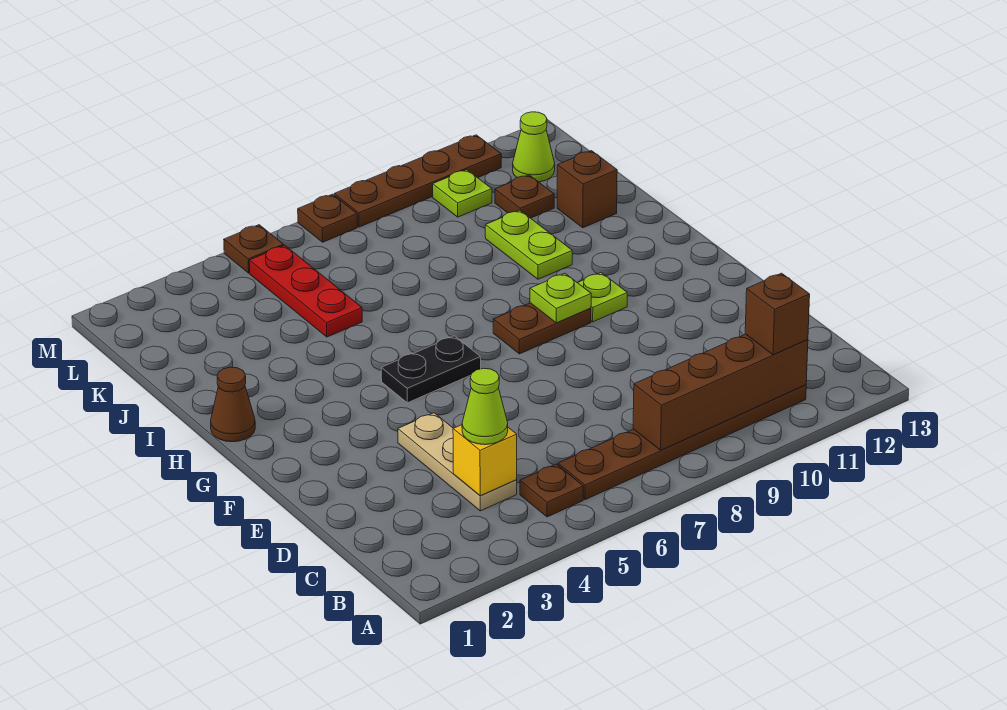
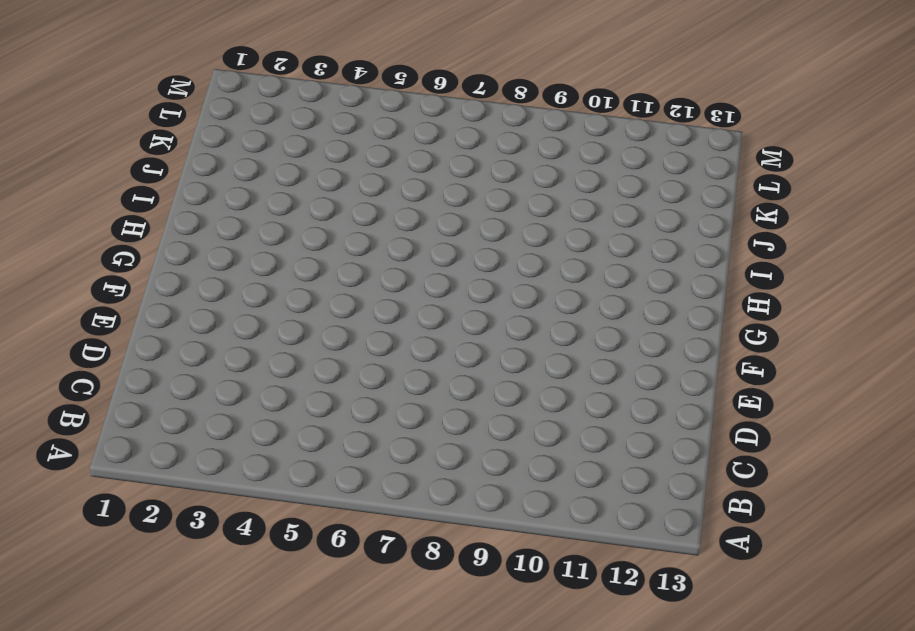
none -> brown plate B5 level 1
none -> brown plate B6:B11 level 1
none -> tan plate C4:E4 level 1

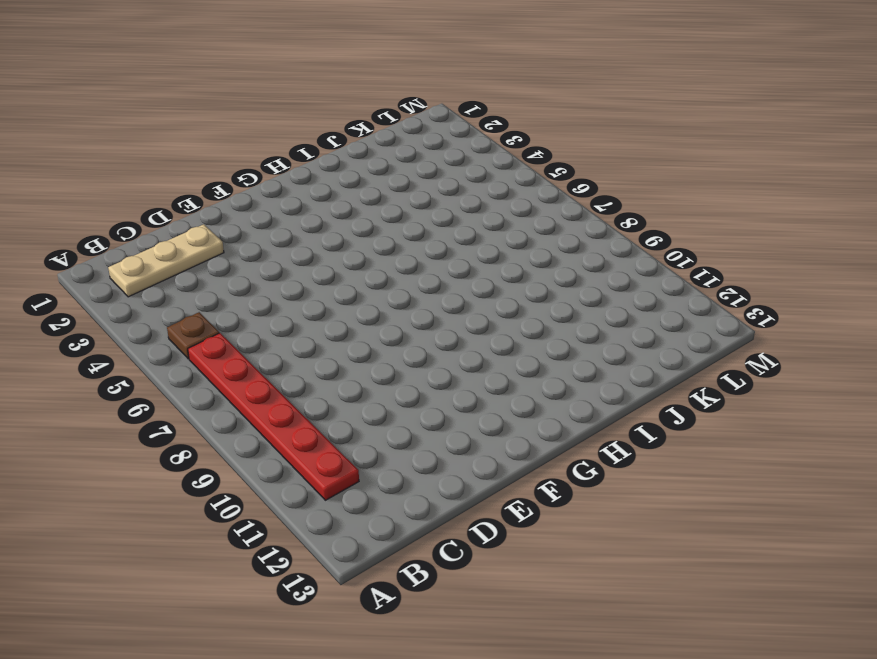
tan plate B2:D2 level 1 -> tan plate C4:E4 level 1
red plate B6:B11 level 1 -> brown plate B6:B11 level 1
none -> black plate G5:G6 level 1
none -> brown plate G8:G9 level 1
none -> lime plate G10 level 1

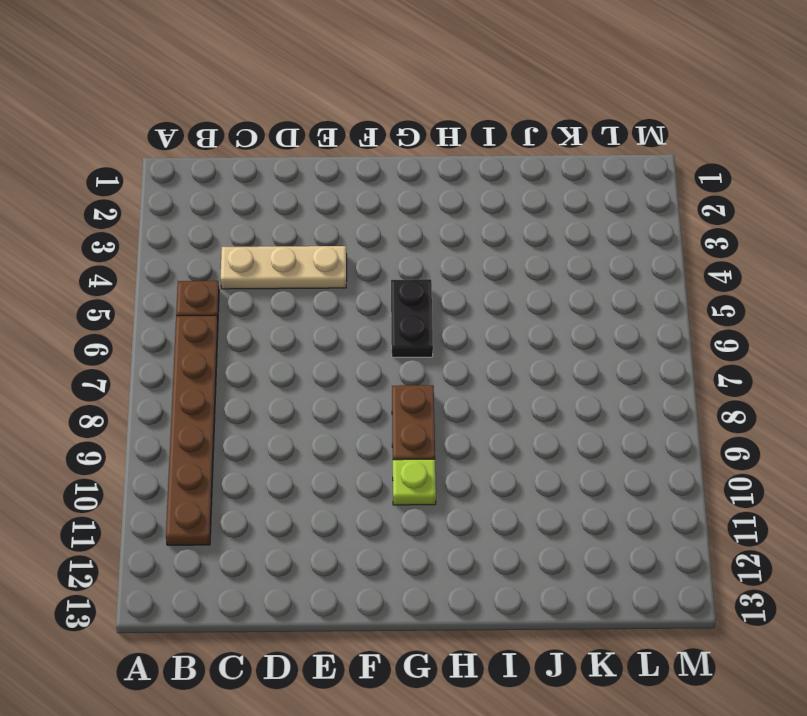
none -> brown cone H1 level 1
none -> lime plate I10:J10 level 1
none -> red plate J5:L5 level 1

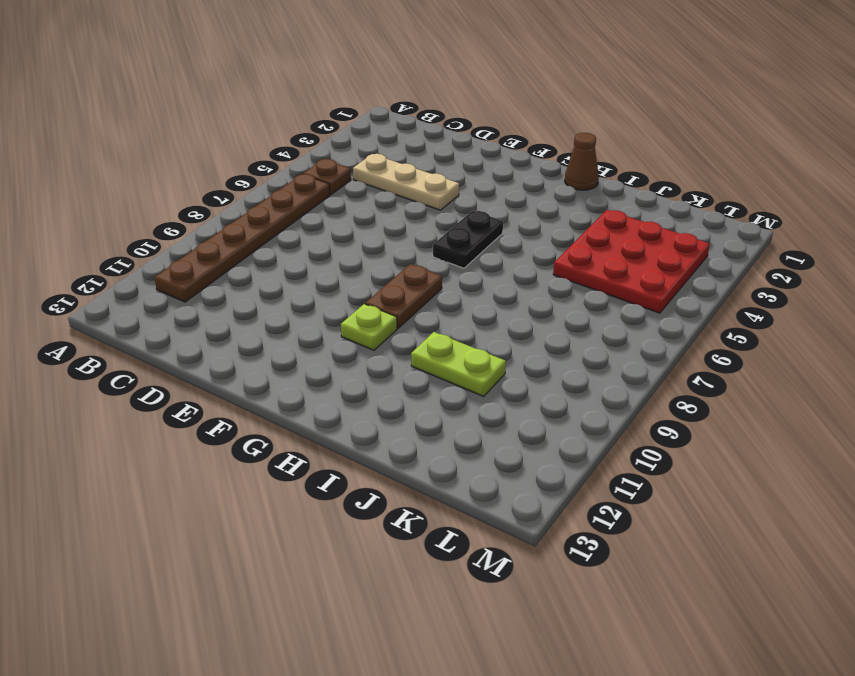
red plate J3:L5 level 1 -> red plate J5:L5 level 1
none -> brown brick J12 level 1
none -> brown plate K11 level 1
none -> lime plate L10 level 1

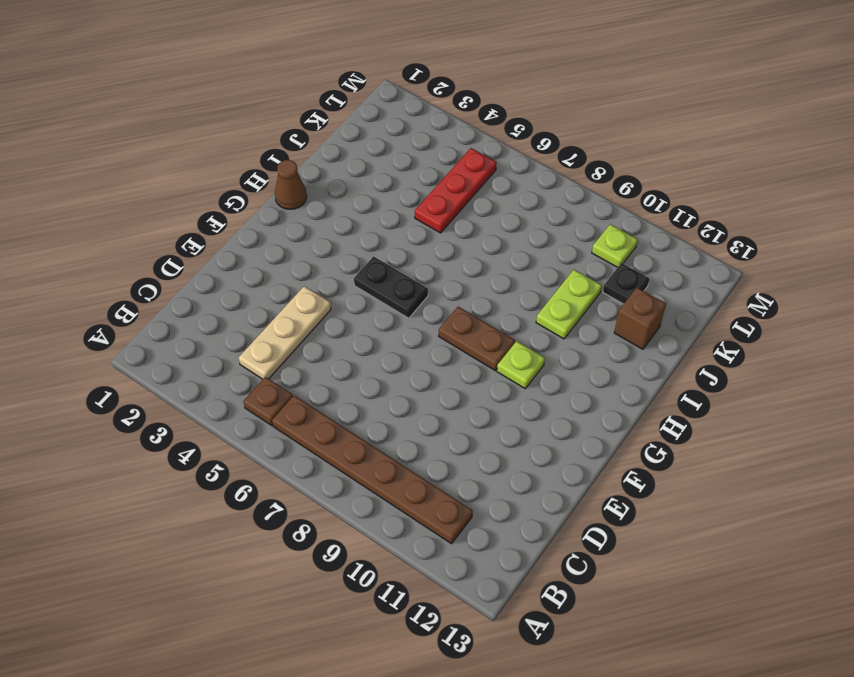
black plate K11 level 1 -> brown plate K11 level 1
none -> lime cone L12 level 1
none -> brown plate M5 level 1
none -> brown plate M7 level 1

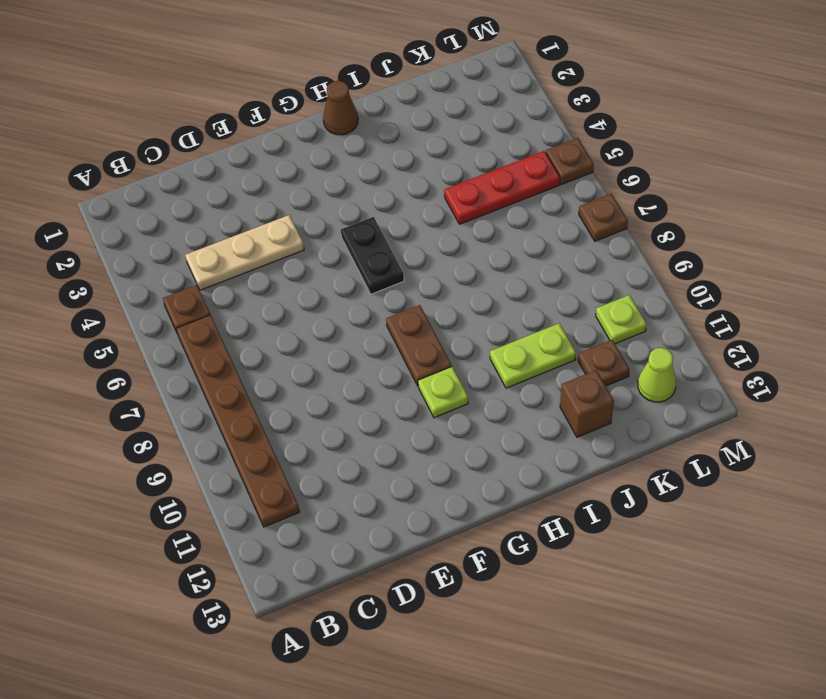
none -> brown plate M8:M11 level 1
none -> brown brick B8:B11 level 2
none -> yellow brick C4 level 2

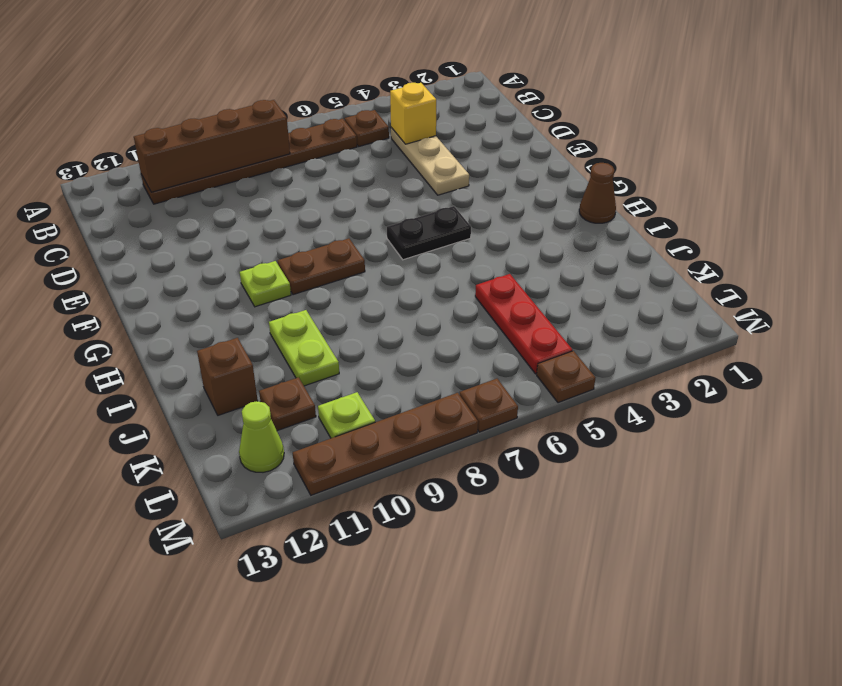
none -> lime plate G9 level 2
none -> brown brick B11 level 3
none -> lime cone C4 level 3

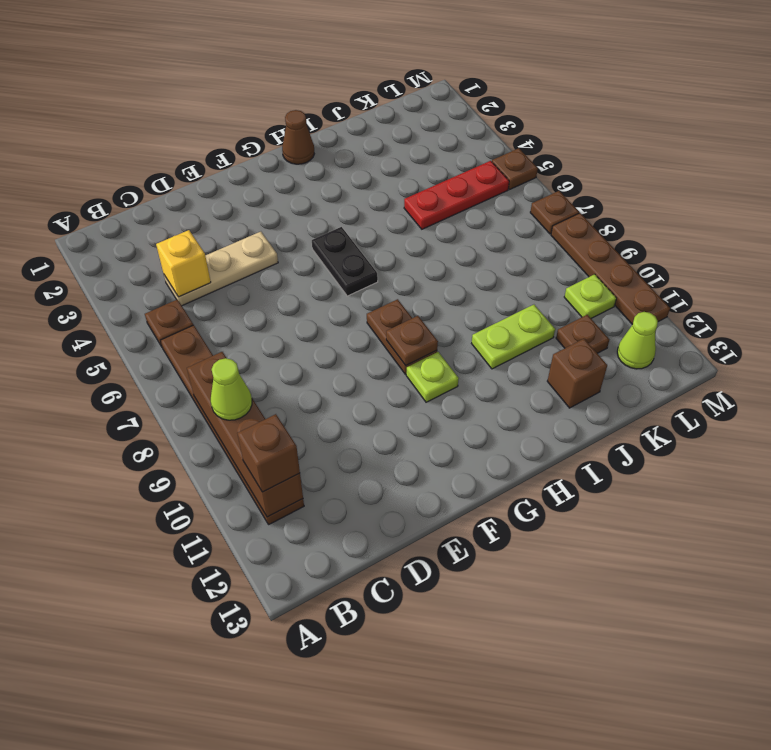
lime cone B9 level 3 -> lime cone C4 level 3
brown plate G9 level 2 -> lime plate G9 level 2

